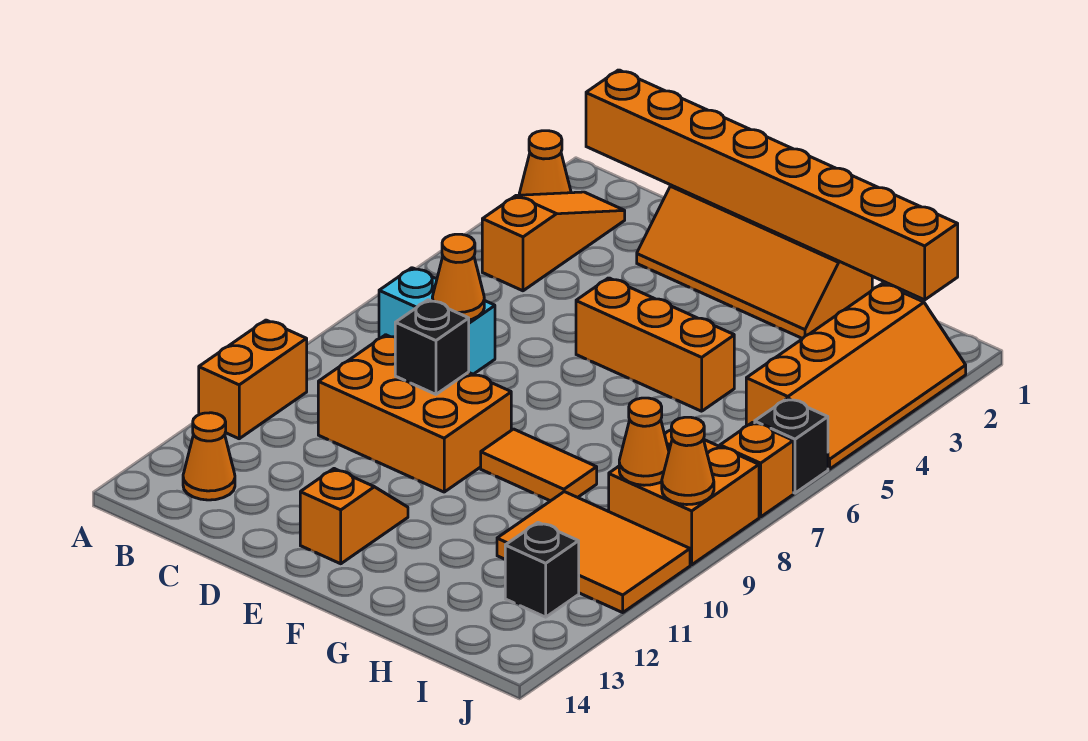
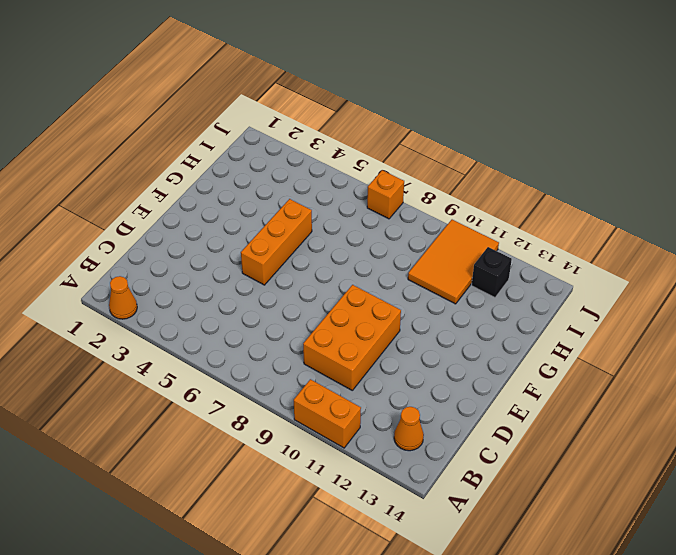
none -> orange slope B2:B4 level 1 top 4
none -> cyan brick B7:C7 level 1
none -> orange slope D1:G2 level 1 top 1

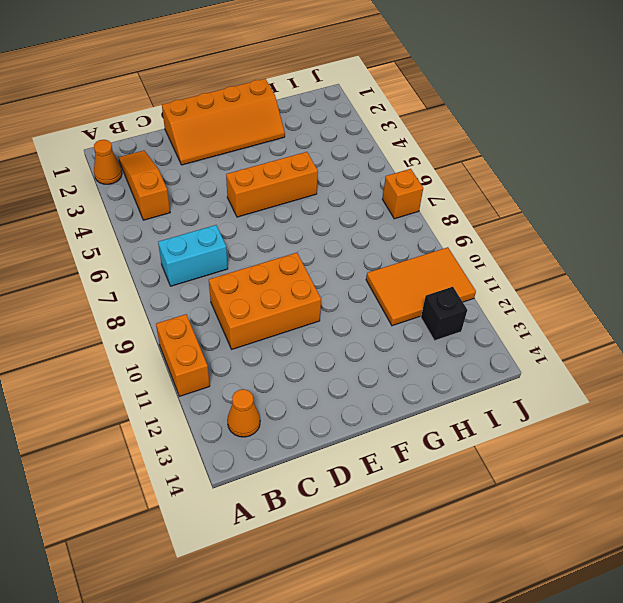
none -> orange slope E12:E13 level 1 top 13
none -> orange tile F9:G9 level 1
none -> orange slope I2:J5 level 1 top I

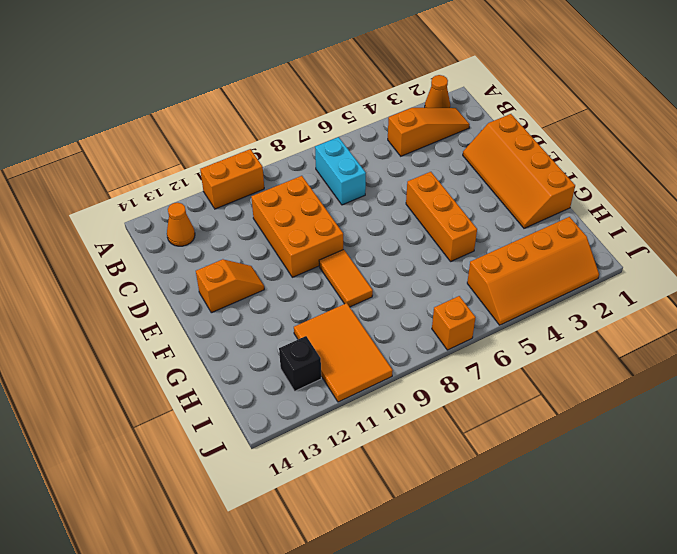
none -> orange brick I8:J9 level 1
none -> black brick J6 level 1
none -> orange brick B1:I1 level 2

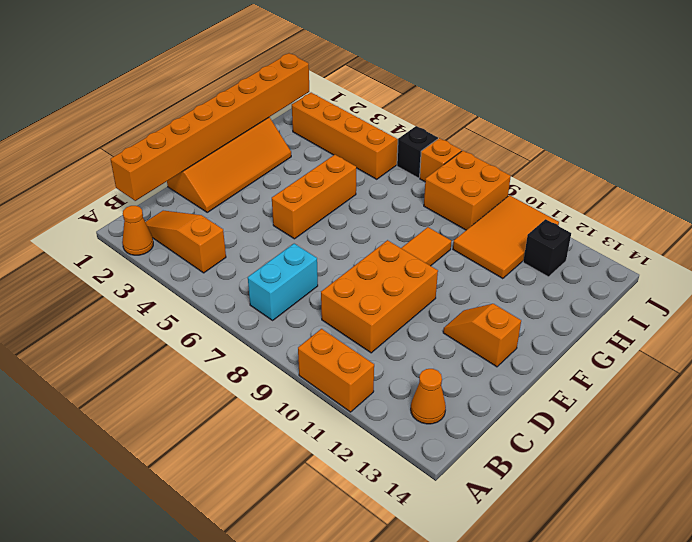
none -> orange cone C7 level 2
none -> black brick D9 level 2
none -> orange cone I9 level 2

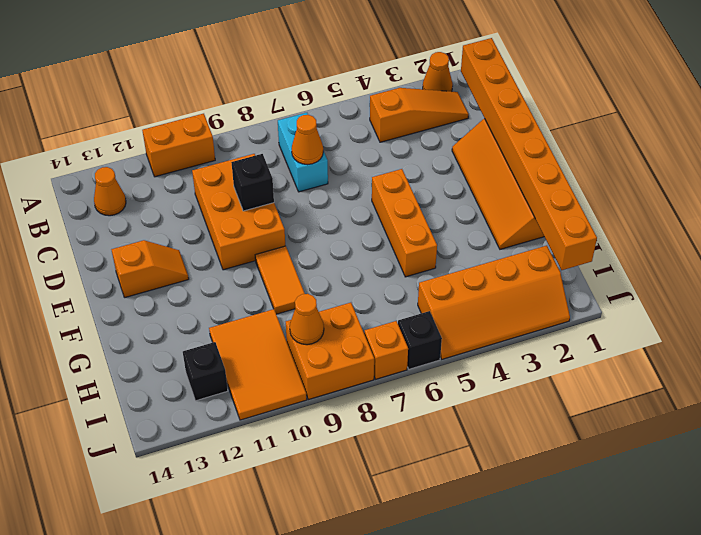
none -> orange cone J9 level 2

